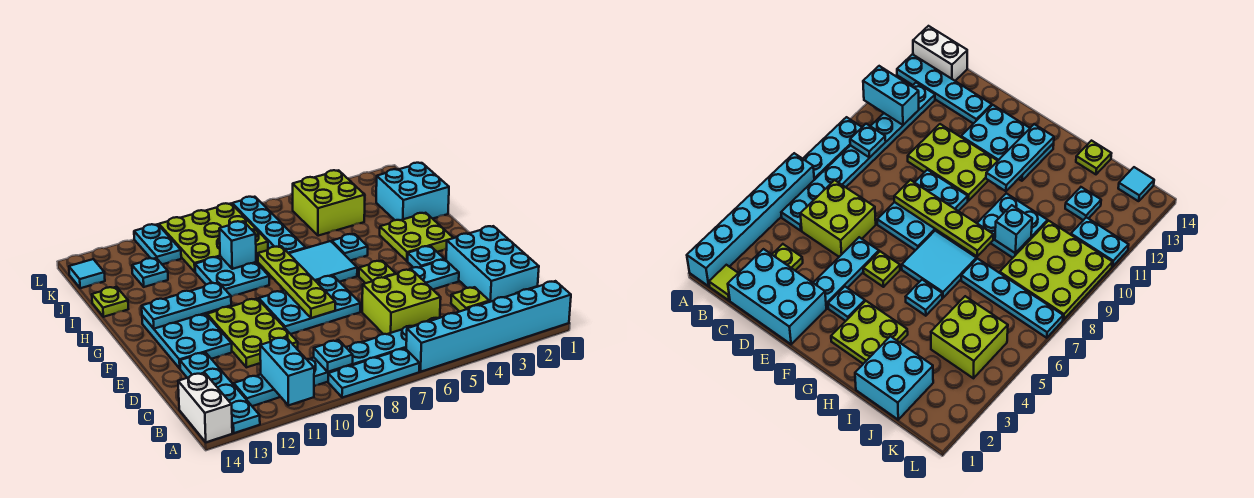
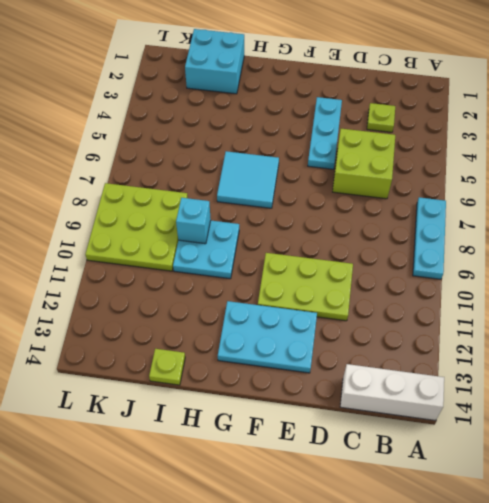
white brick A14:C14 level 1 -> white brick A14:B14 level 1
none -> cyan brick A1:A6 level 1
none -> cyan plate A13:D13 level 1
none -> lime tile B1 level 1
none -> cyan plate B5:B12 level 1

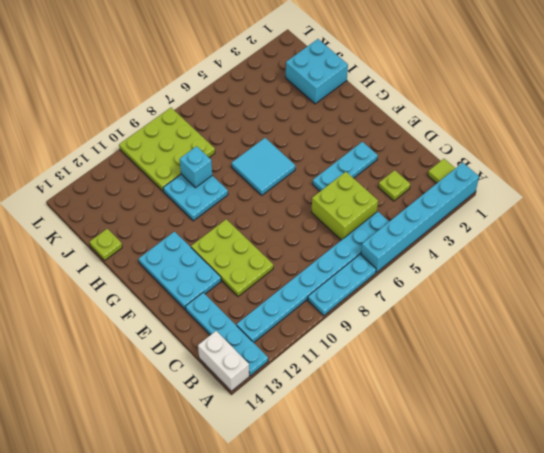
none -> cyan brick C1:E2 level 1
none -> cyan plate E7:F9 level 1
none -> cyan plate F3 level 1
none -> lime plate F5 level 1

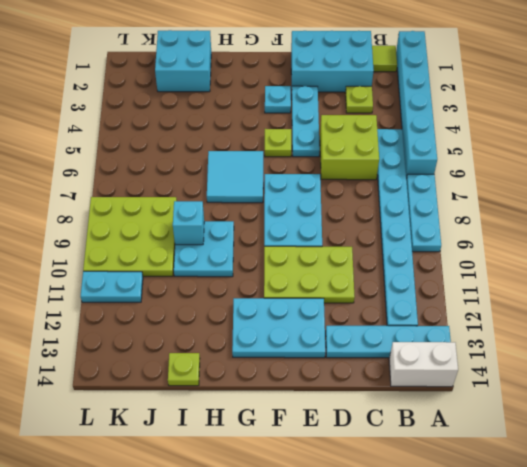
none -> lime plate G2:H3 level 1
none -> cyan plate H5 level 1
none -> cyan plate I7:L7 level 1
none -> lime brick J4:K5 level 1

